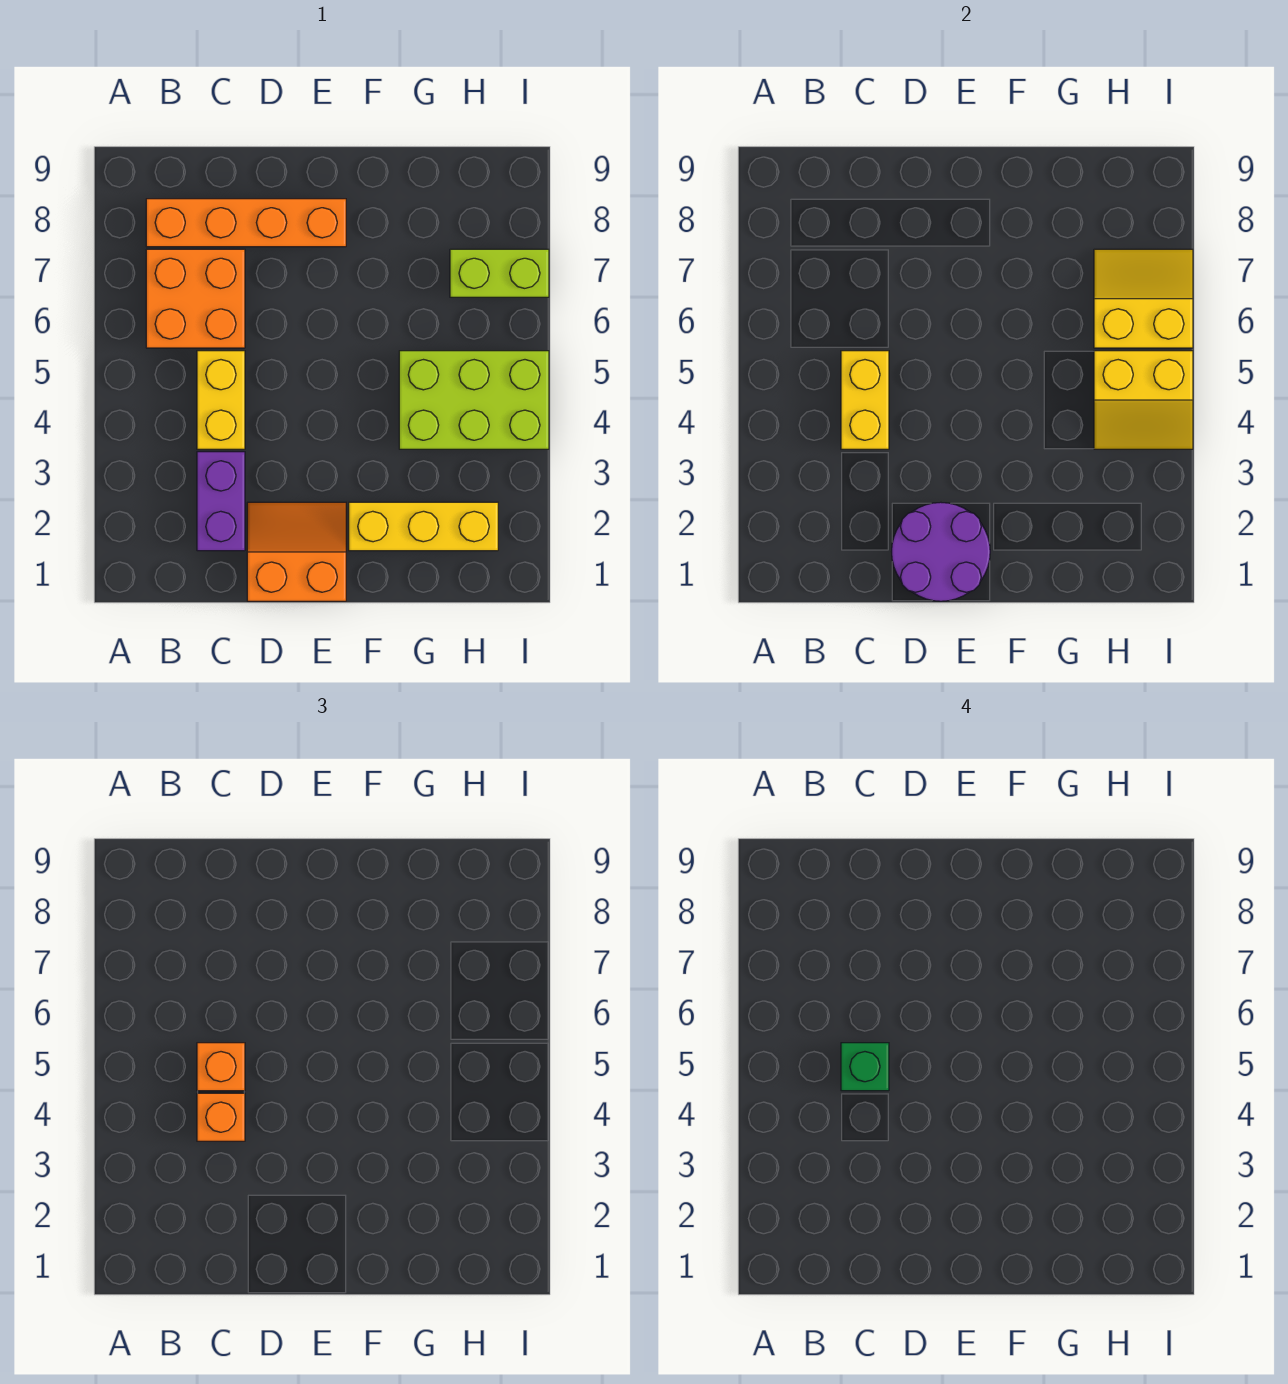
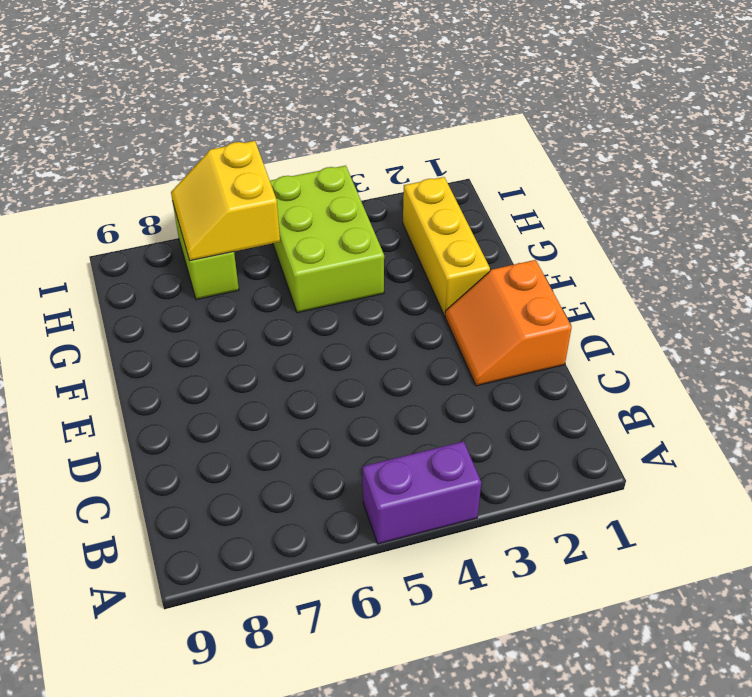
purple brick A4:A5 level 1 -> purple brick C2:C3 level 1
none -> orange brick B6:C7 level 1
none -> orange brick B8:E8 level 1
none -> yellow brick C4:C5 level 1

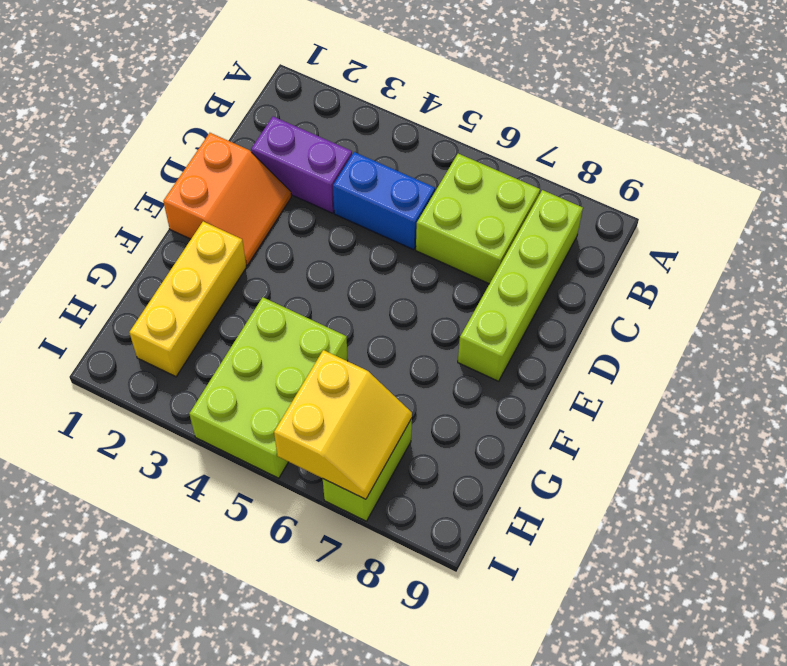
lime brick B6:C7 level 1 -> orange brick B6:C7 level 1
lime brick B8:E8 level 1 -> orange brick B8:E8 level 1
blue brick C4:C5 level 1 -> yellow brick C4:C5 level 1
none -> yellow brick C4:C5 level 2
none -> purple round brick D1:E2 level 2
none -> yellow slope H4:I5 level 2 top 5

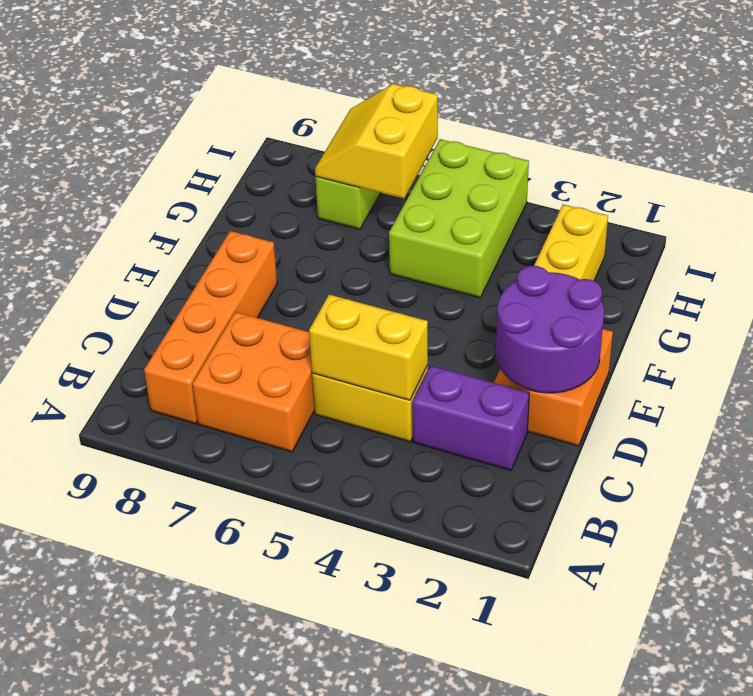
none -> yellow slope H4:I5 level 2 top 5
none -> orange brick C4 level 3
none -> orange brick C5 level 3

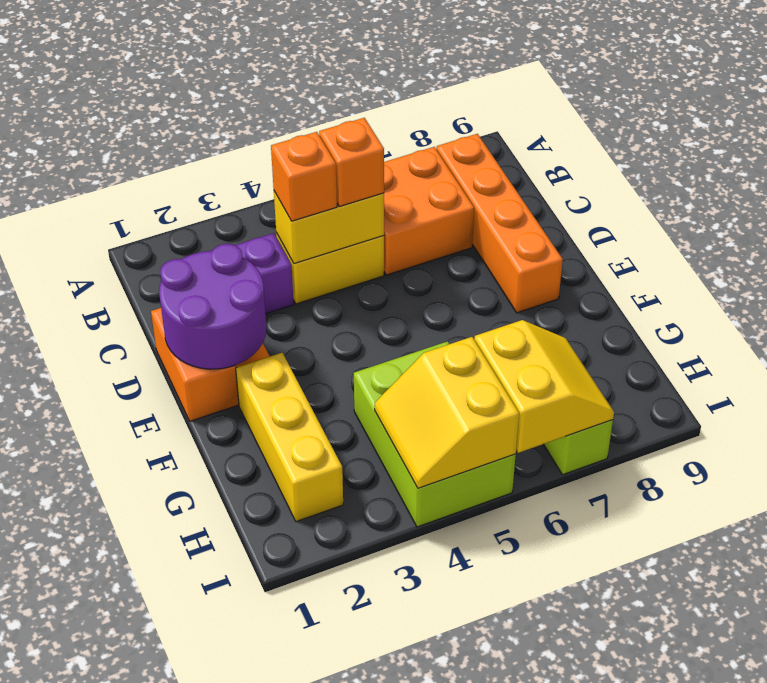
none -> green brick C5 level 4

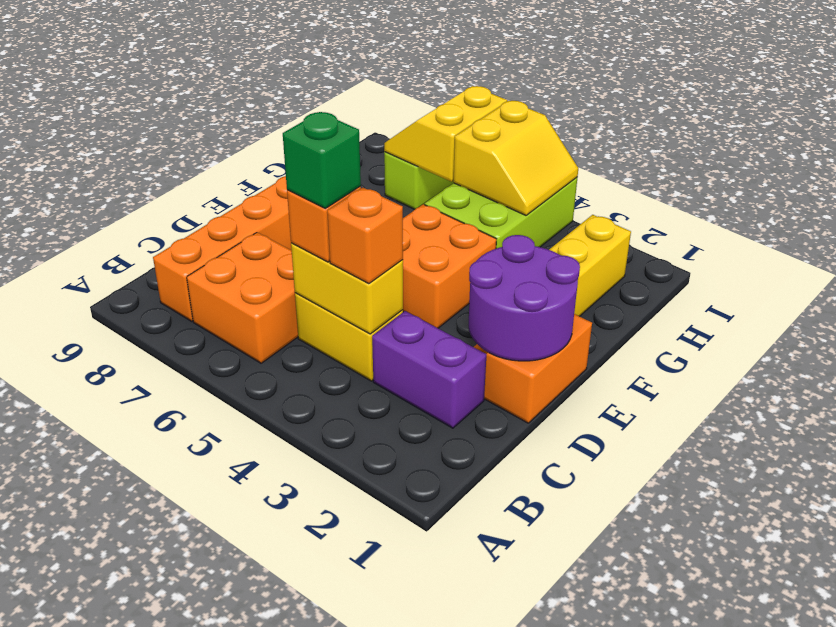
orange brick E4:F5 level 1 -> none

